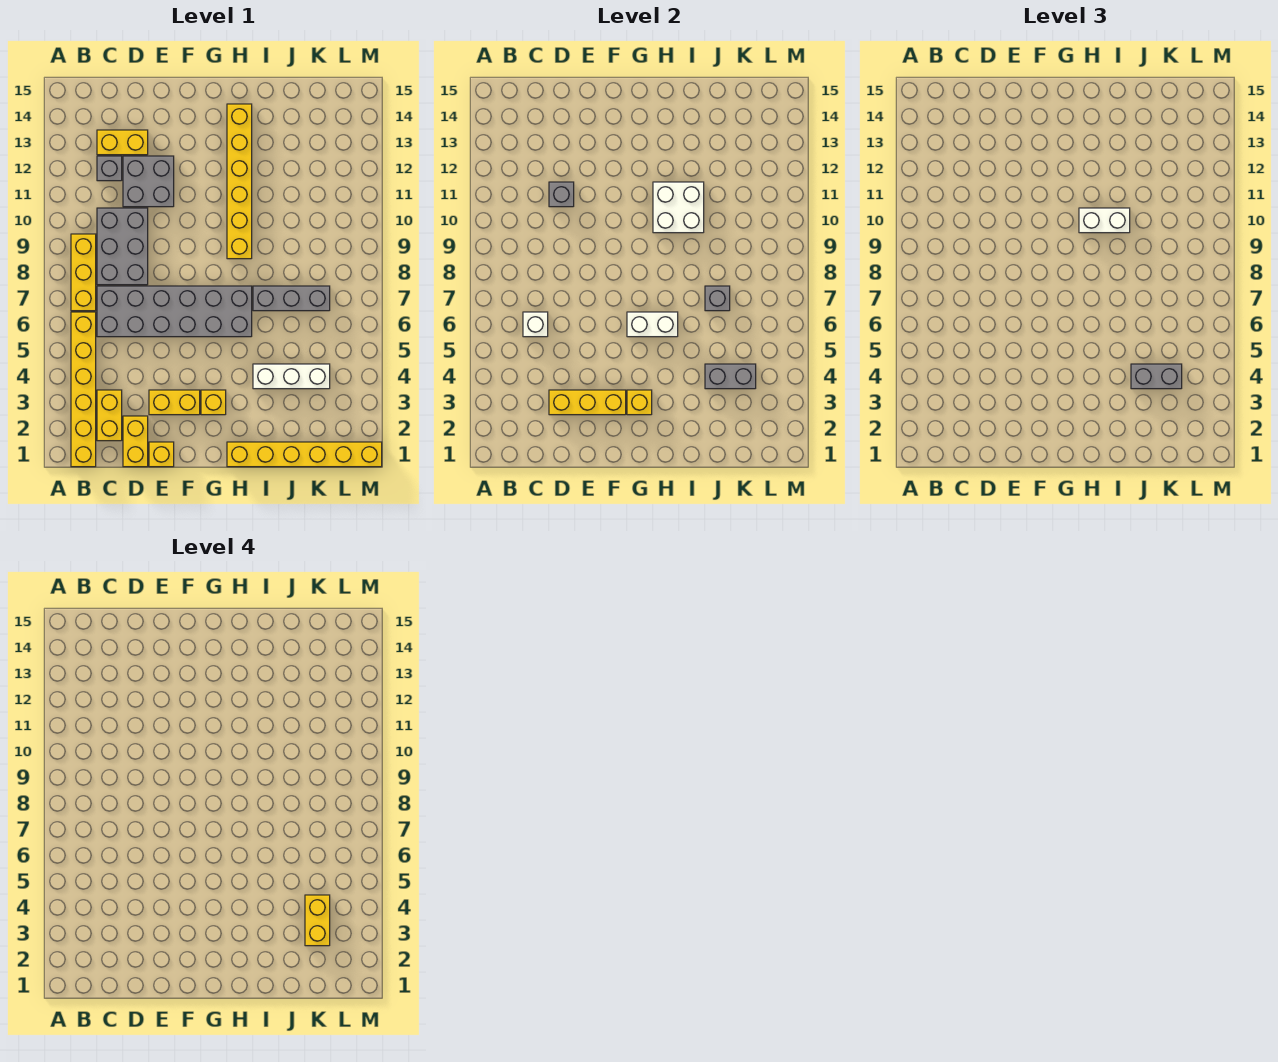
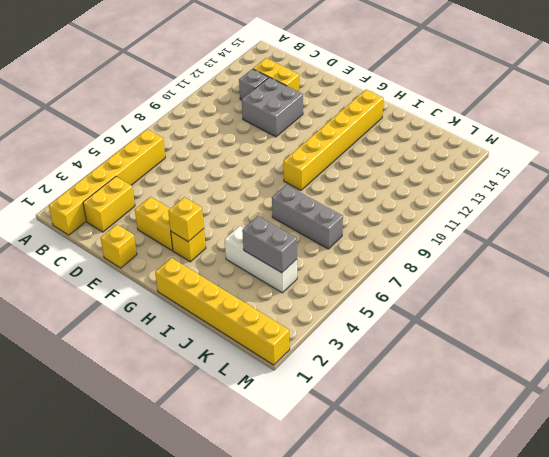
none -> yellow brick B7:B9 level 1
none -> grey brick C6:H7 level 1
none -> grey brick C8:D10 level 1

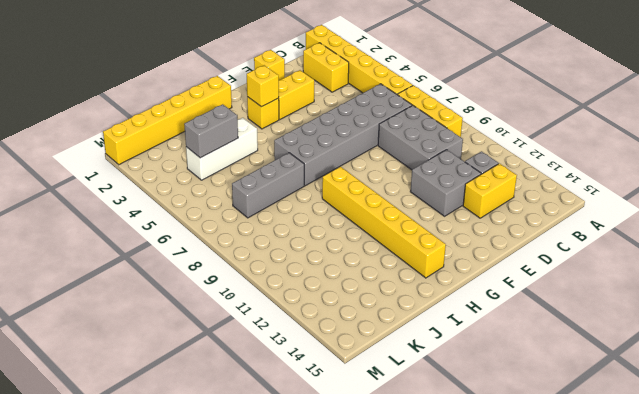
none -> yellow brick D1:D2 level 1
none -> white brick C6 level 2
none -> yellow brick D3:F3 level 2

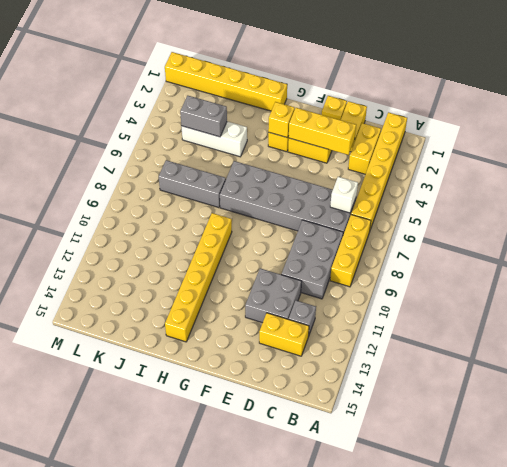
none -> grey brick D11 level 2
none -> white brick G6:H6 level 2
none -> white brick H10:I11 level 2

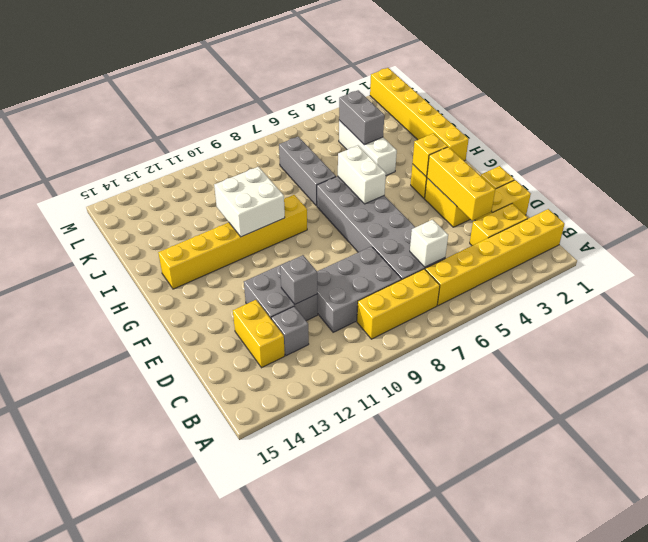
none -> grey brick J7 level 2
none -> white brick H10:I10 level 3
none -> grey brick J4:K4 level 3

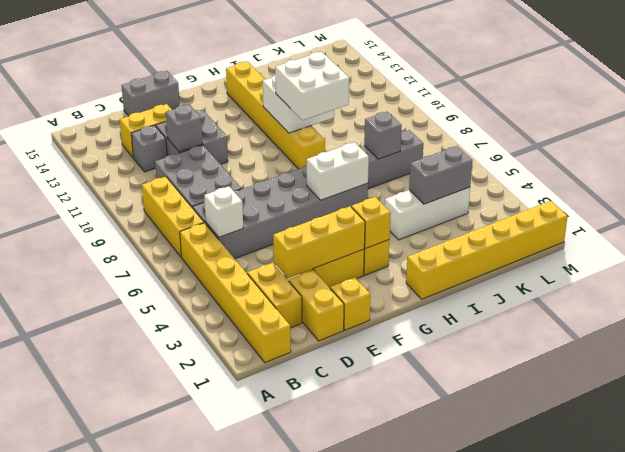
grey brick D15:E15 level 1 -> grey brick J4:K4 level 3
white brick H9:I10 level 3 -> white brick H10:I10 level 3
none -> yellow brick K3:K4 level 4

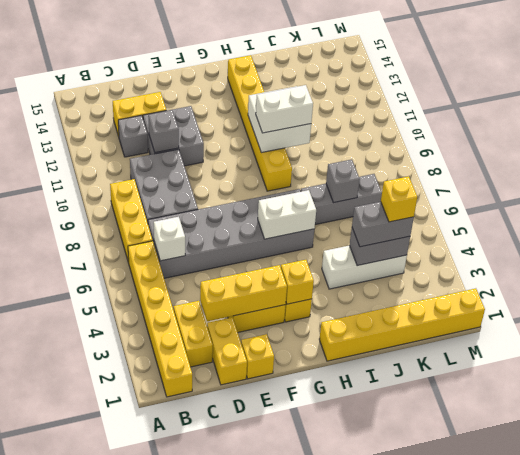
yellow brick K4 level 4 -> yellow brick K3:K4 level 4

